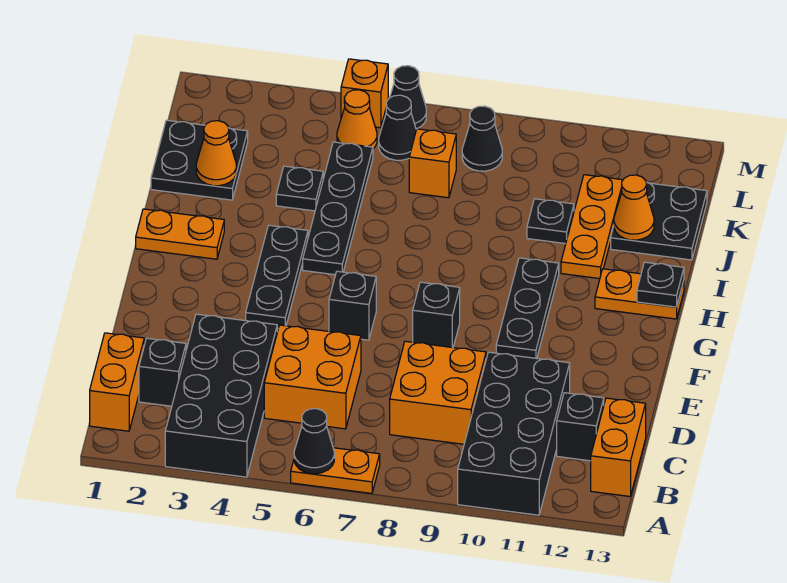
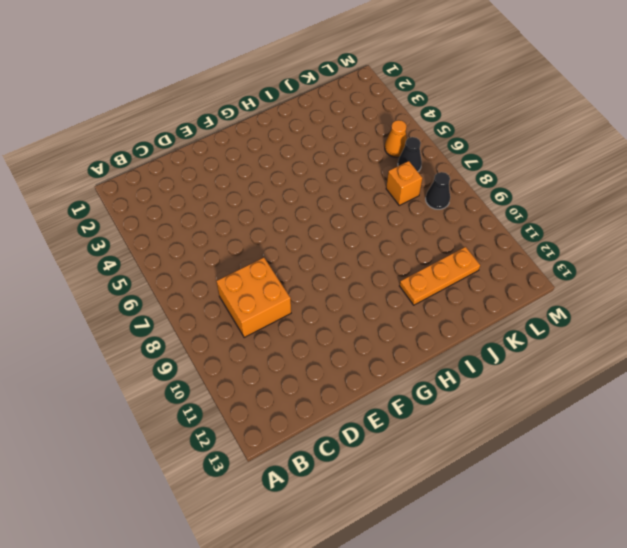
none -> black brick A3:D4 level 1
none -> orange plate A6:A7 level 1
none -> black brick A10:D11 level 1
none -> orange brick B1:C1 level 1

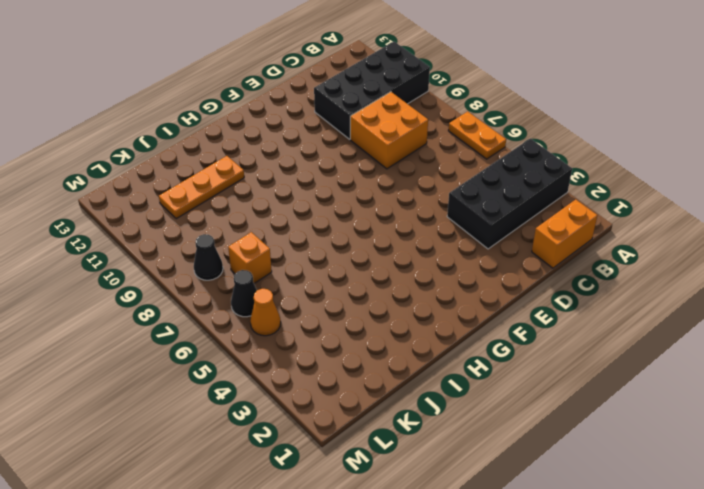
none -> orange brick B13:C13 level 1
none -> black brick C2 level 1
none -> orange brick C5:D6 level 1
none -> black brick C12 level 1

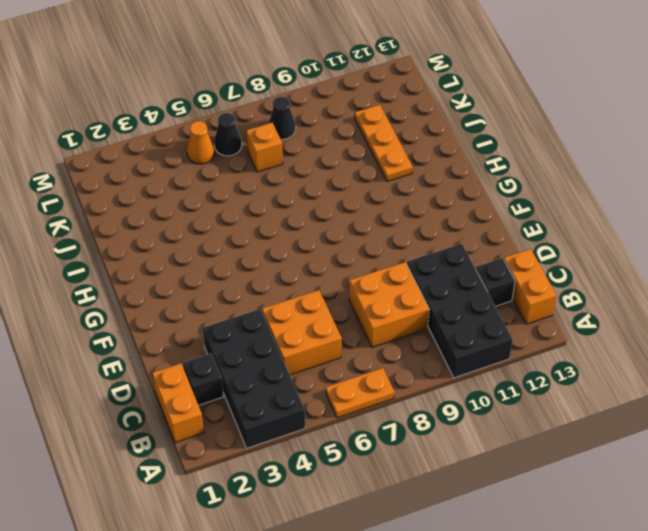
none -> black plate F4:H4 level 1
none -> black brick F6 level 1
none -> black brick F8 level 1
none -> black plate F10:H10 level 1

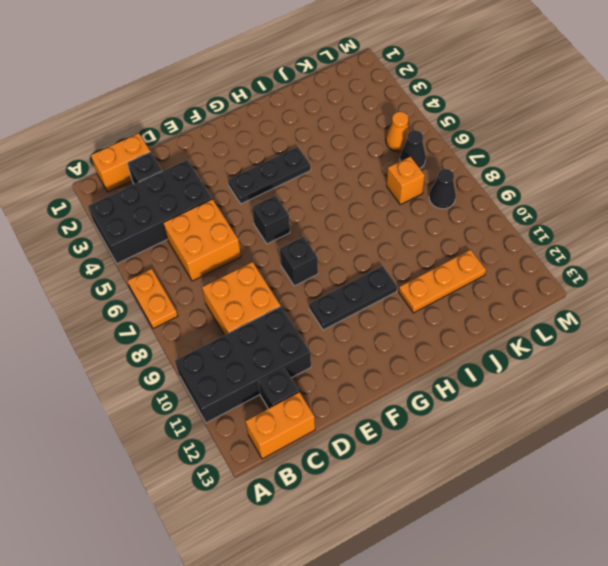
none -> orange plate H1:H2 level 1
none -> black plate H5:K5 level 1
none -> orange plate H12:H13 level 1
none -> black plate J1:K2 level 1

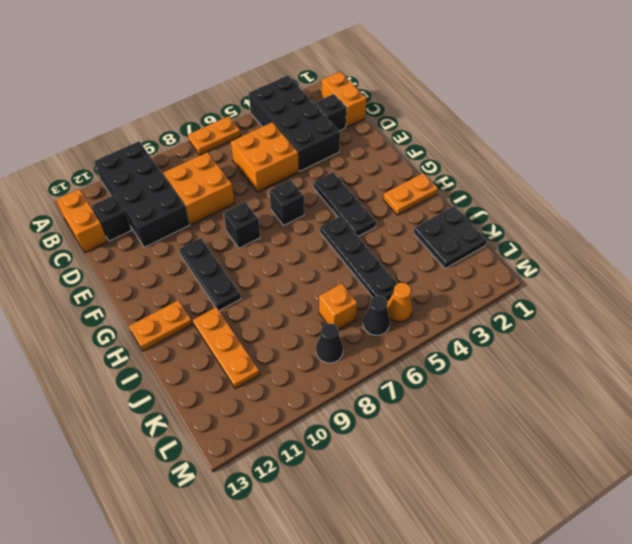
none -> black plate J4 level 1
none -> black plate J10 level 1
none -> black plate J12:K13 level 1
none -> orange brick M5 level 1

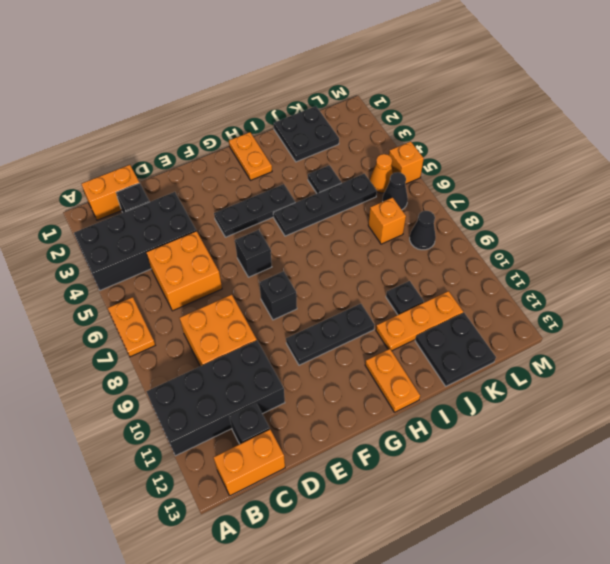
none -> black cone M6 level 1
none -> black cone A6 level 2
none -> black plate H13 level 2
none -> orange cone J2 level 2

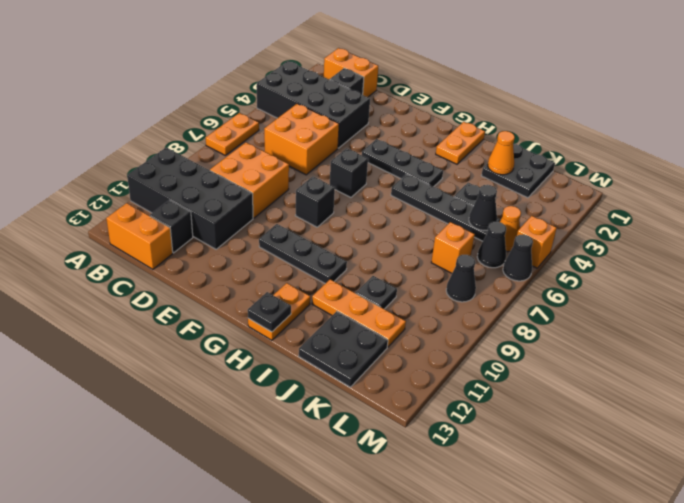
black cone K5 level 2 -> black cone A6 level 2
none -> orange cone J12 level 2

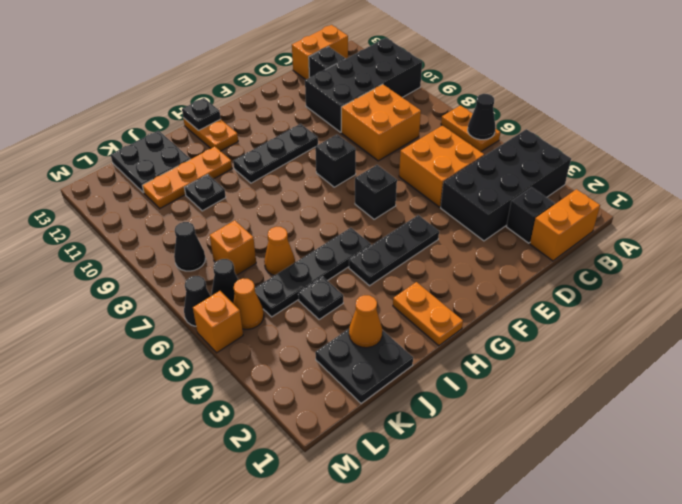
orange cone J6 level 1 -> orange cone J12 level 2

